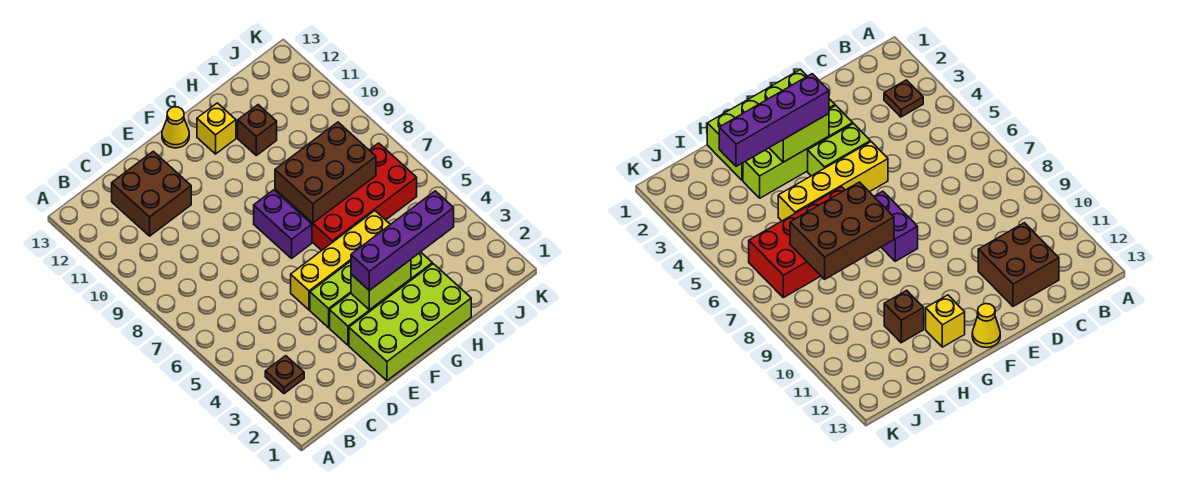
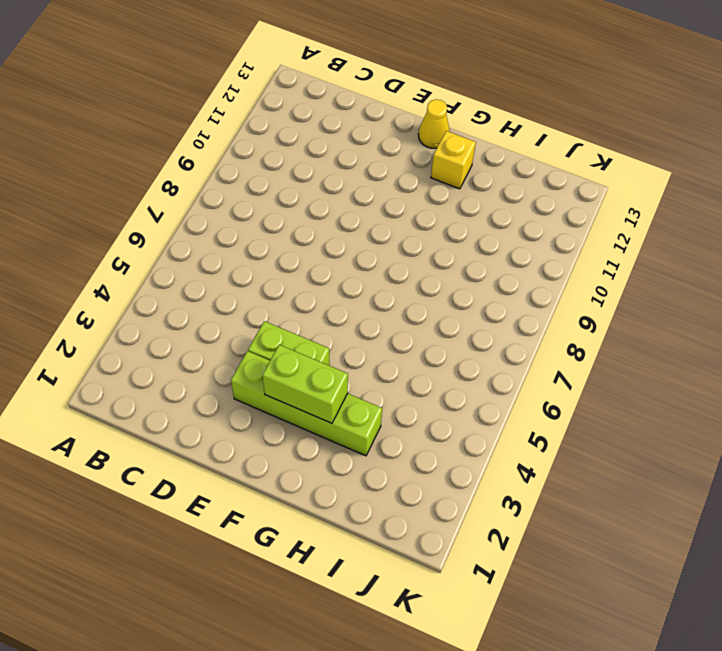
none -> brown plate B3 level 1
none -> brown brick C11:D12 level 1
none -> lime brick E1:H2 level 1

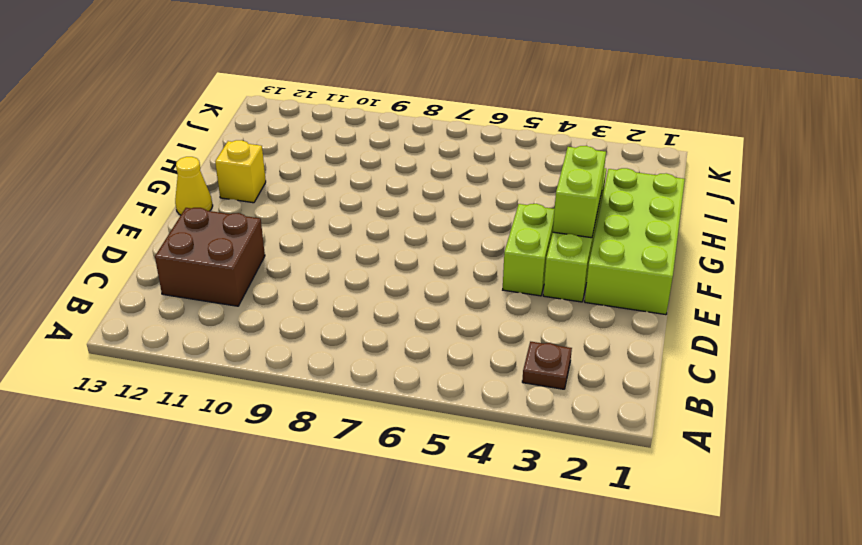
none -> yellow brick E5:H5 level 1
none -> purple brick F7:F8 level 1
none -> red brick G6:J7 level 1

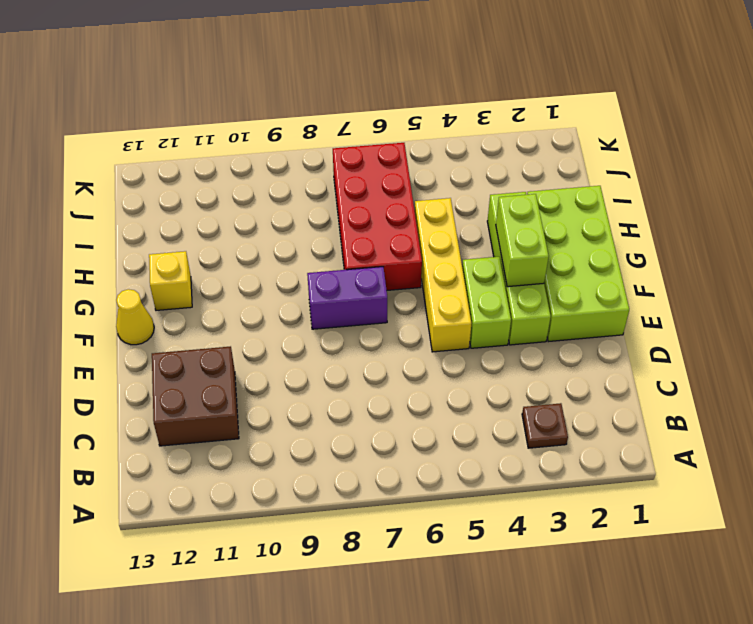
none -> brown brick H11 level 1
none -> brown brick G7:I8 level 2
none -> purple brick F3:I3 level 3

